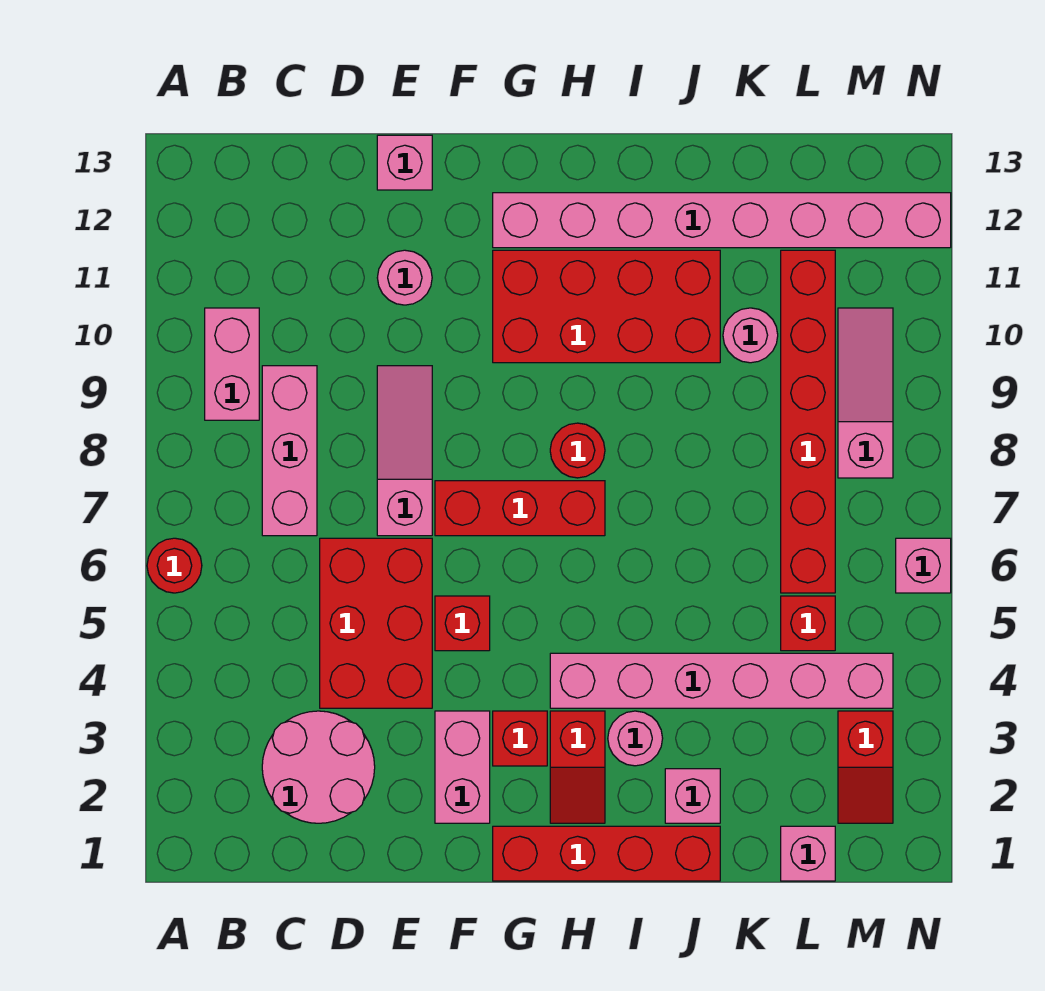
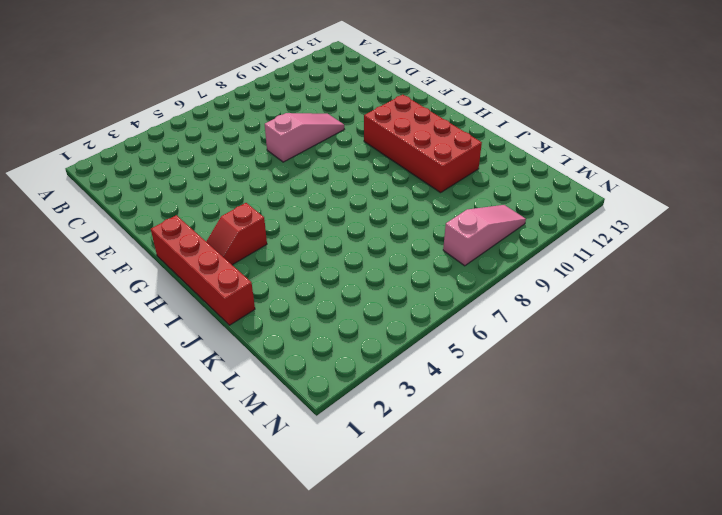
none -> red round brick A6 level 1
none -> pink brick B9:B10 level 1
none -> pink round brick C2:D3 level 1

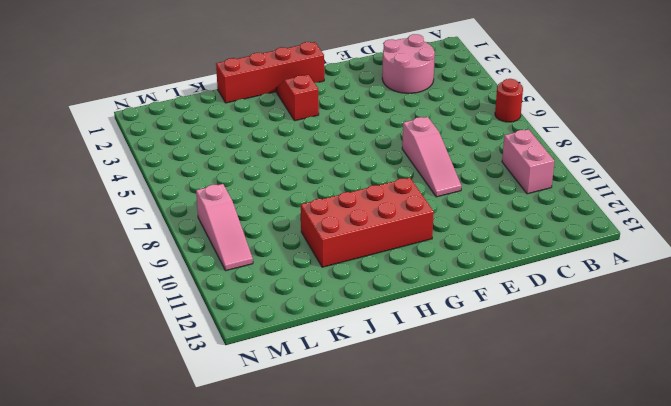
none -> pink brick C7:C9 level 1
none -> red brick D4:E6 level 1
none -> pink round brick E11 level 1

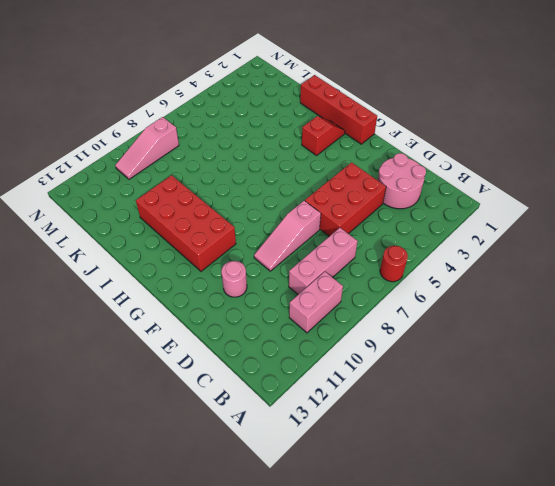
none -> pink brick E13 level 1
none -> pink brick F2:F3 level 1
none -> red brick F5 level 1

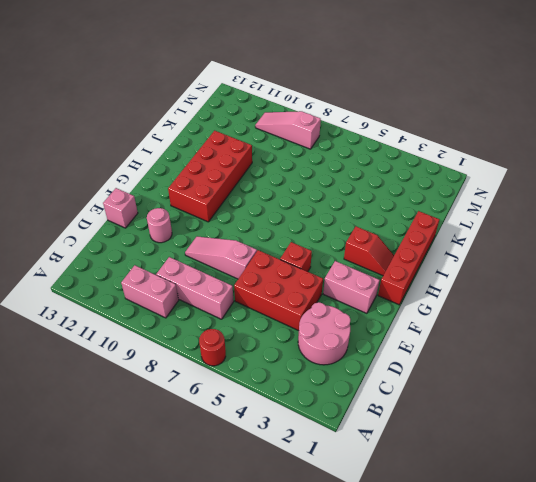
none -> red brick F7:H7 level 1
none -> red brick G3 level 1
none -> pink brick G12:N12 level 1

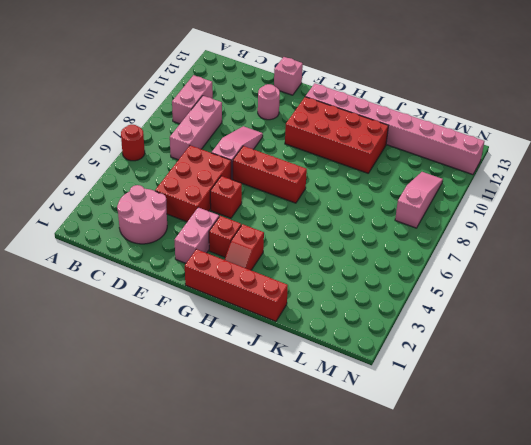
none -> pink brick H4:M4 level 1
none -> red round brick H8 level 1
none -> pink round brick I3 level 1

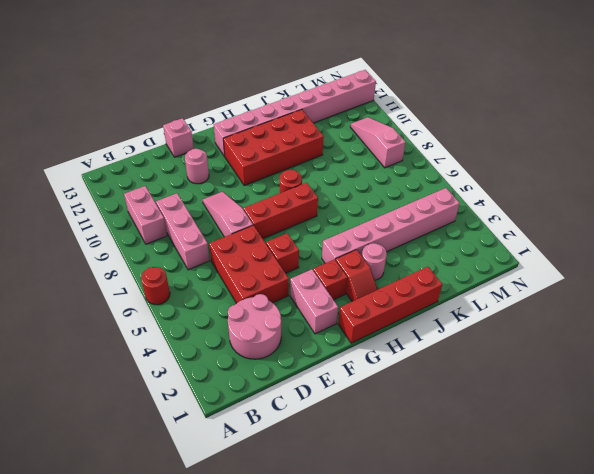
none -> pink brick J2 level 1
none -> pink round brick K10 level 1
none -> pink brick L1 level 1

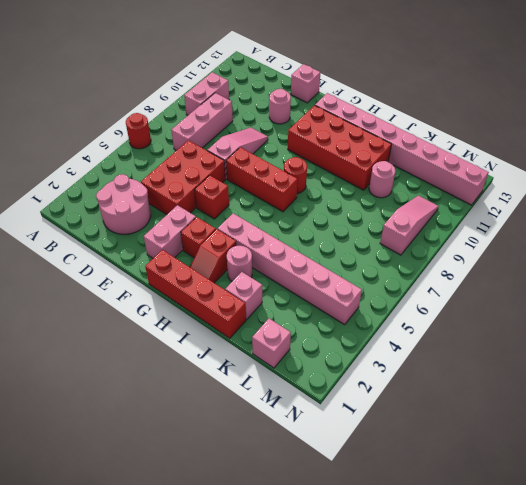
none -> red brick L5 level 1
none -> red brick L6:L11 level 1
none -> red slope M2:M3 level 1 top 3

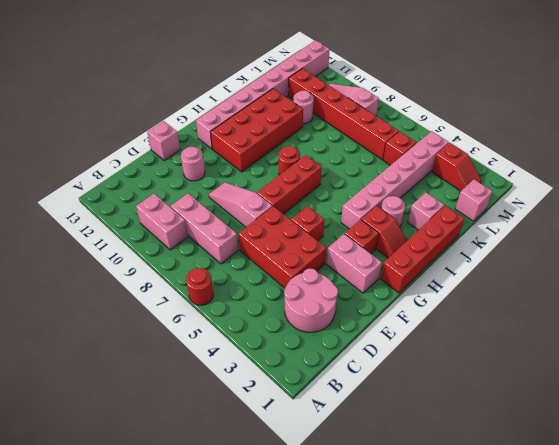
none -> pink brick N6 level 1

